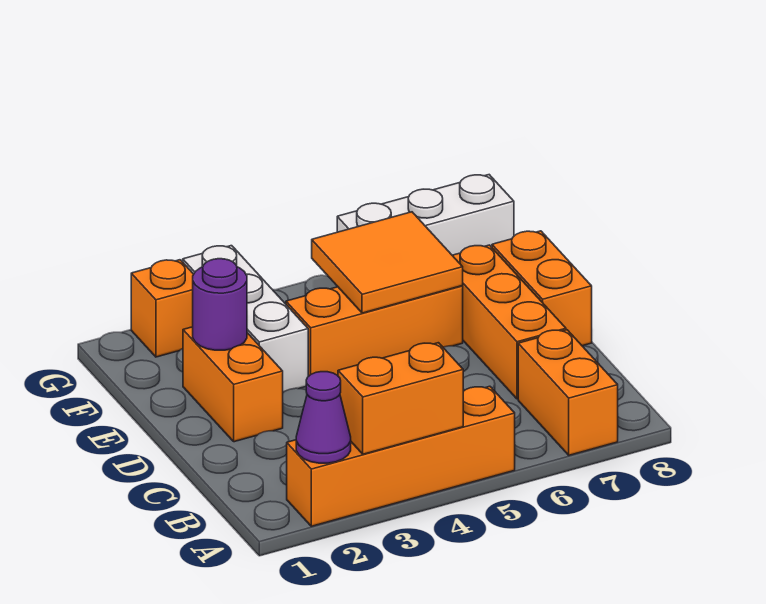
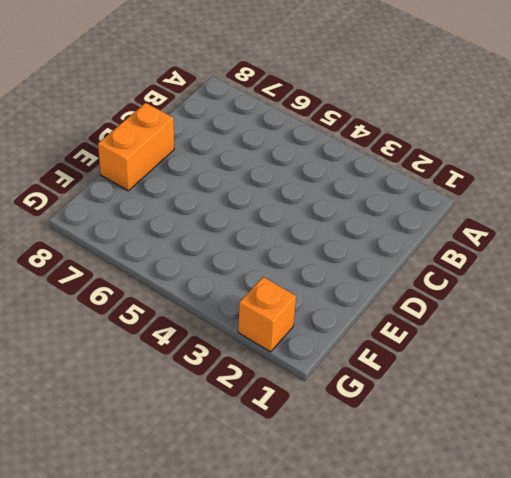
none -> orange brick A2:A5 level 1
none -> orange brick A7:B7 level 1
none -> orange brick C7:E7 level 1

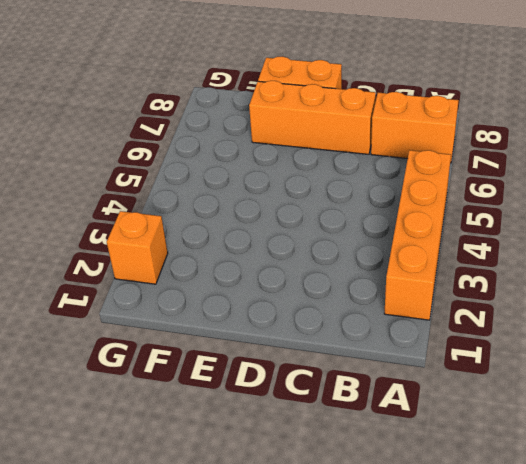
none -> orange brick D2:E2 level 1
none -> white brick E3:G3 level 1
none -> orange brick E4:E6 level 1

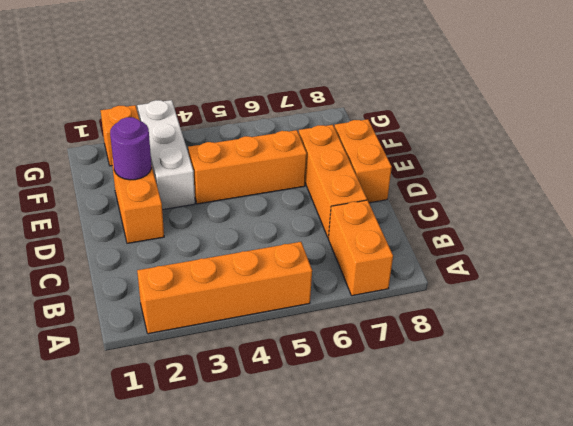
none -> white brick G6:G8 level 1
none -> purple cone A2 level 2
none -> orange brick A3:A4 level 2

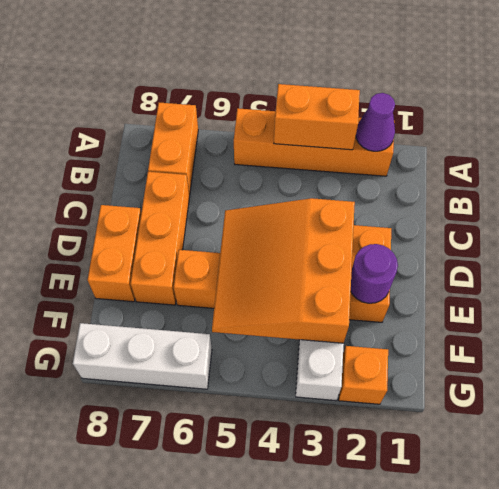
orange slope D3:F5 level 2 top 3 -> orange tile E5:F6 level 2

